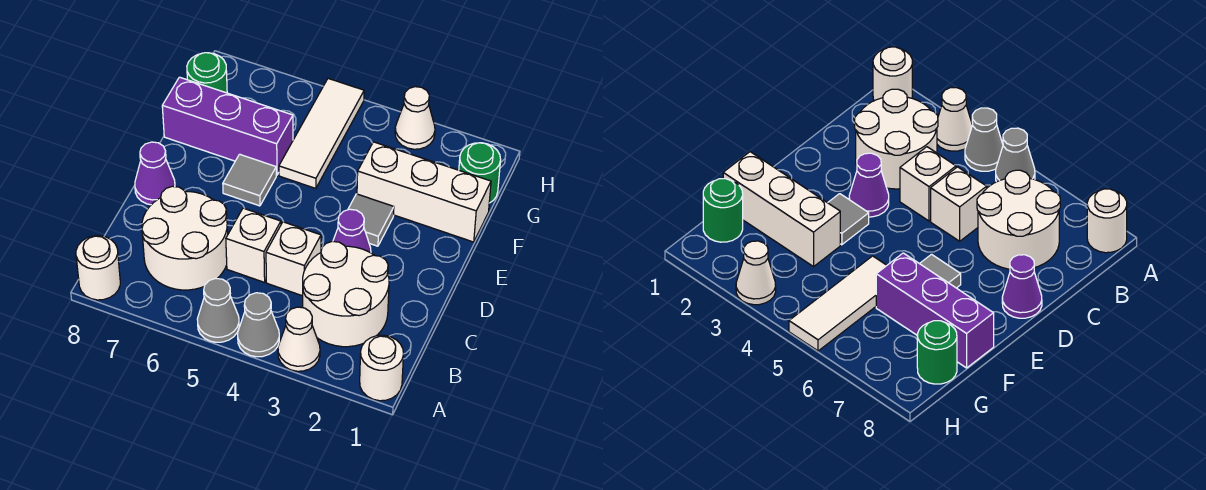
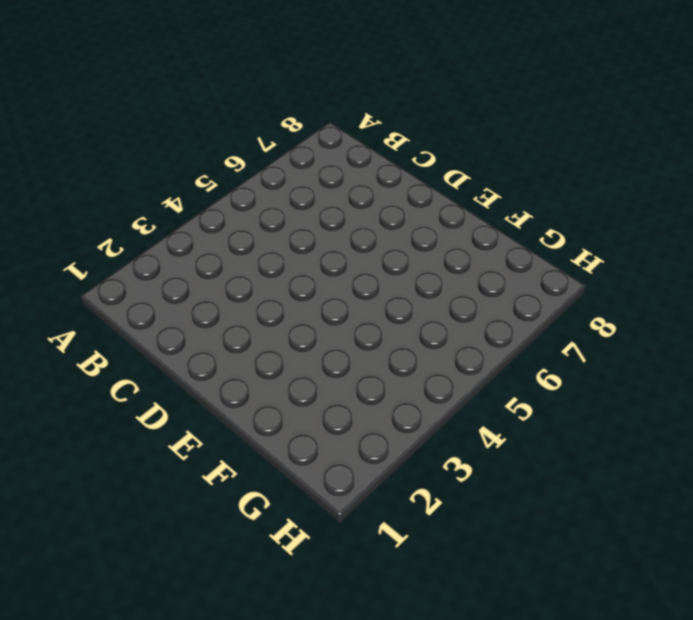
none -> white round brick A1 level 1
none -> white cone A3 level 1
none -> grey cone A4 level 1

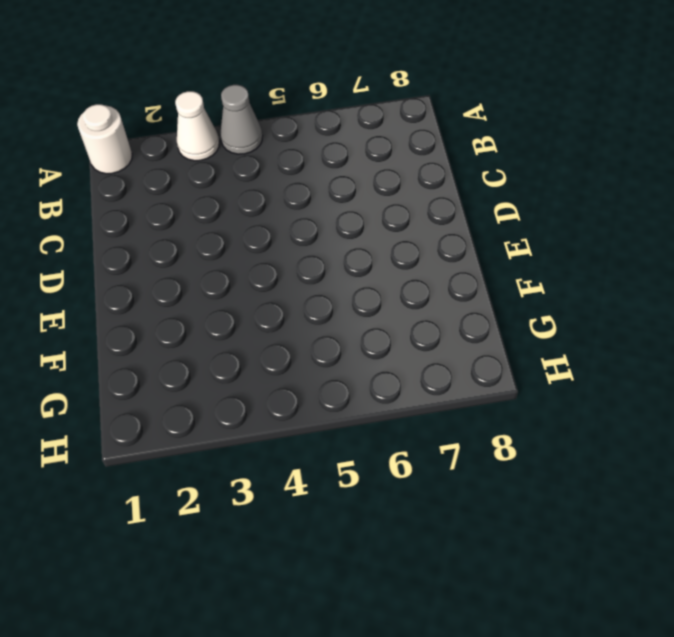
none -> grey cone A5 level 1
none -> white round brick A8 level 1
none -> white round brick B2:C3 level 1

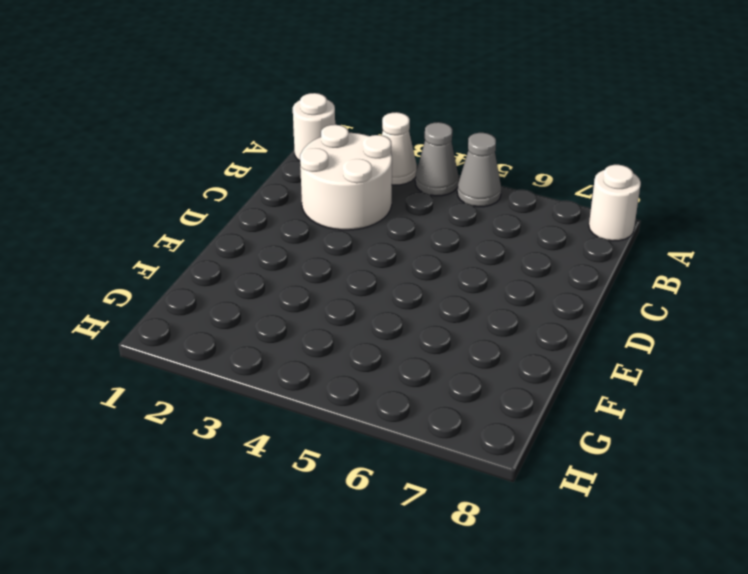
none -> white round brick B6:C7 level 1
none -> white brick C4 level 1
none -> white brick C5 level 1

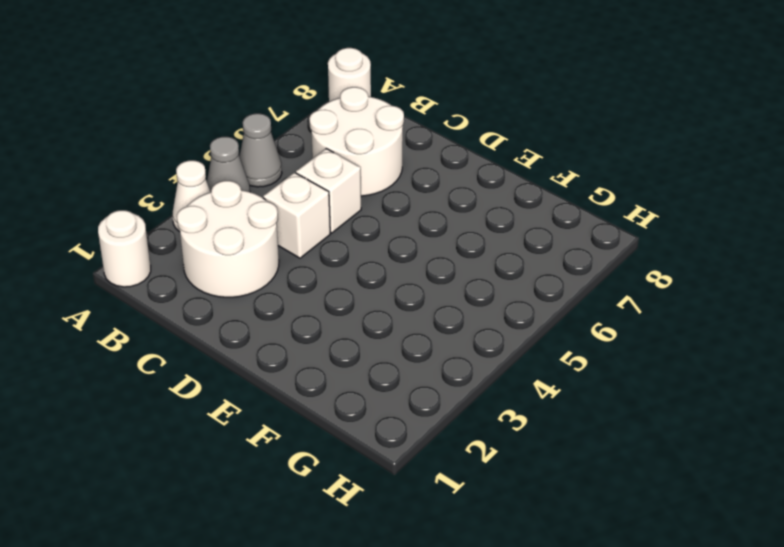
none -> purple cone D3 level 1
none -> purple cone D8 level 1
none -> grey tile E3 level 1

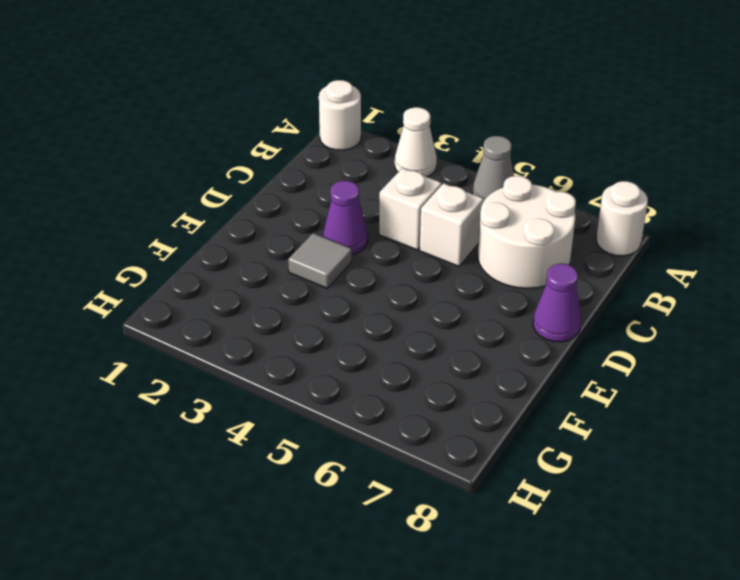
none -> grey cone A4 level 1
none -> white round brick B2:C3 level 1
none -> grey tile E6 level 1

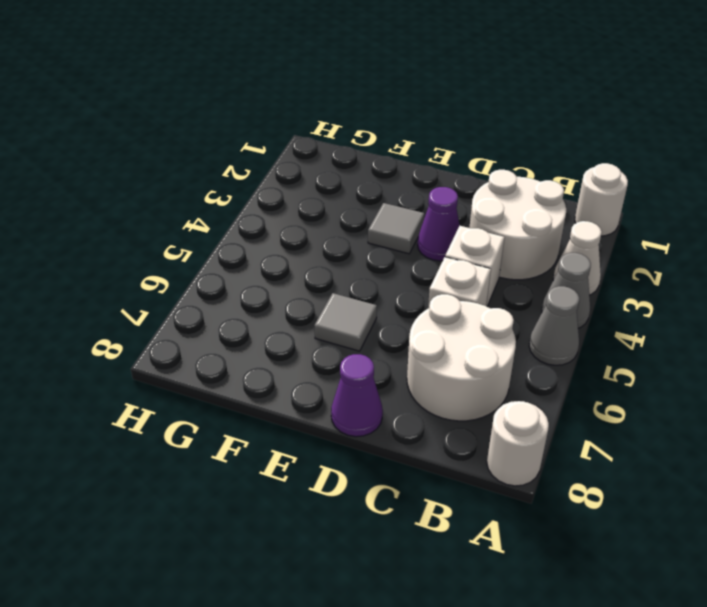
none -> white brick F1:F3 level 1
none -> white tile F5:H5 level 1
none -> purple brick F6:F8 level 1

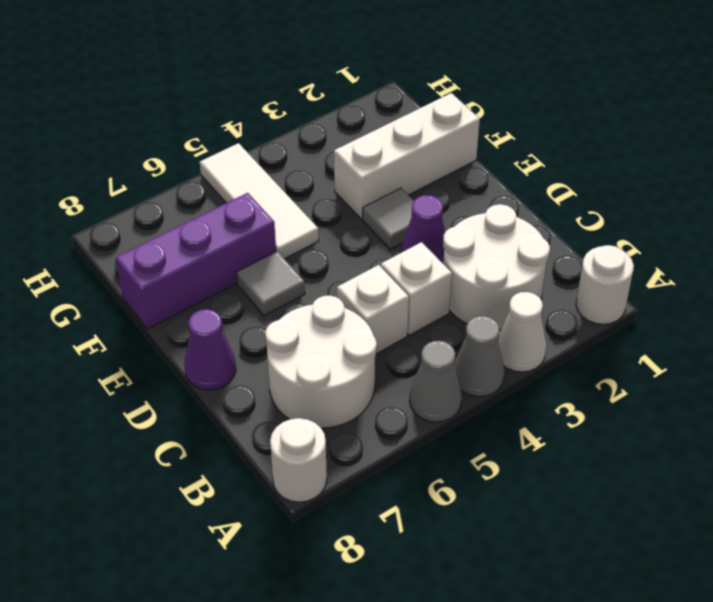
none -> green round brick G1 level 1
none -> green round brick G8 level 1
none -> white cone H3 level 1

